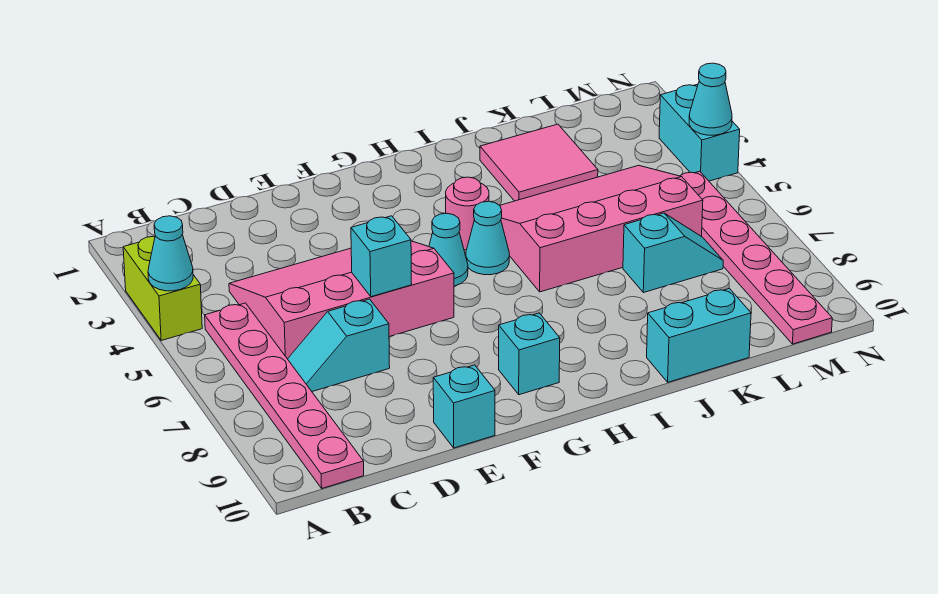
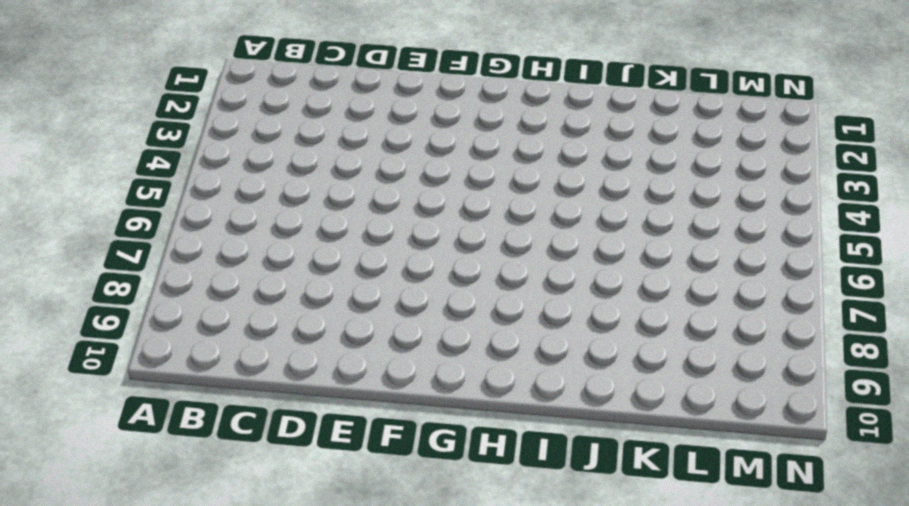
none -> lime brick A3:A4 level 1
none -> pink plate B5:B10 level 1
none -> pink slope C4:F6 level 1 top 6

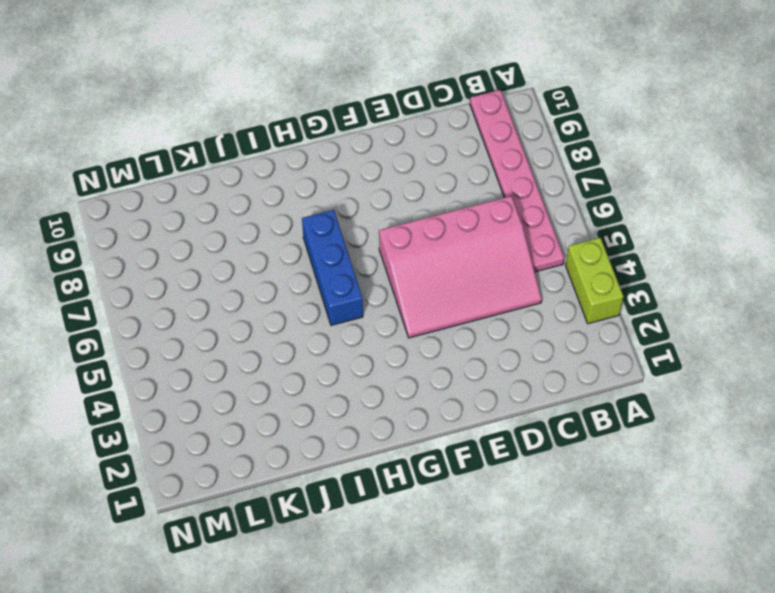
blue brick H5:H7 level 1 -> cyan cone H5 level 1
none -> cyan slope C7:D7 level 1 top D
none -> cyan brick E10 level 1
none -> cyan cone G5 level 1

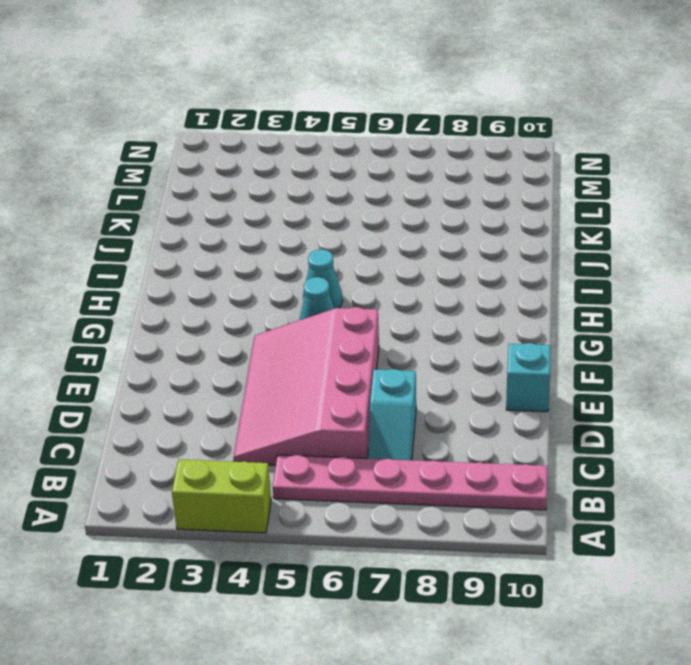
none -> cyan brick G9 level 1
none -> pink round brick H4 level 1
none -> pink slope I4:L6 level 1 top 6

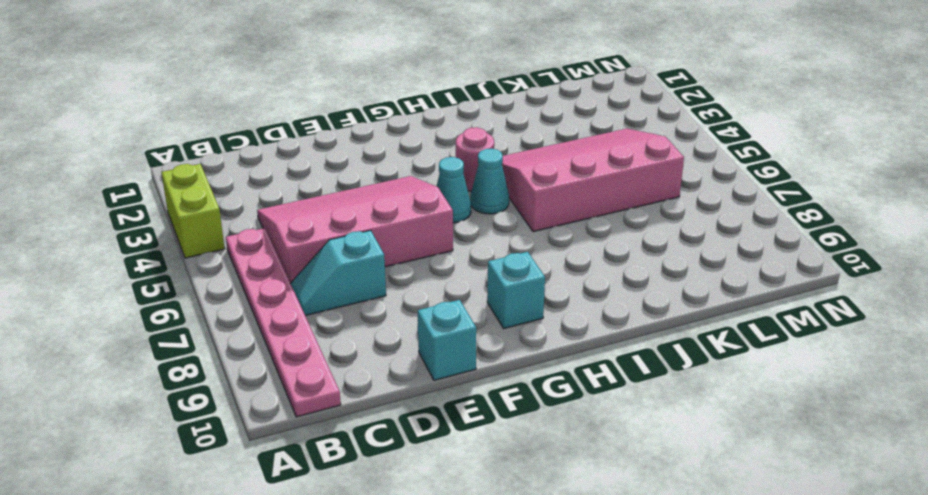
none -> pink tile J2:K3 level 1
none -> cyan brick J10:K10 level 1
none -> cyan slope K7:L7 level 1 top K

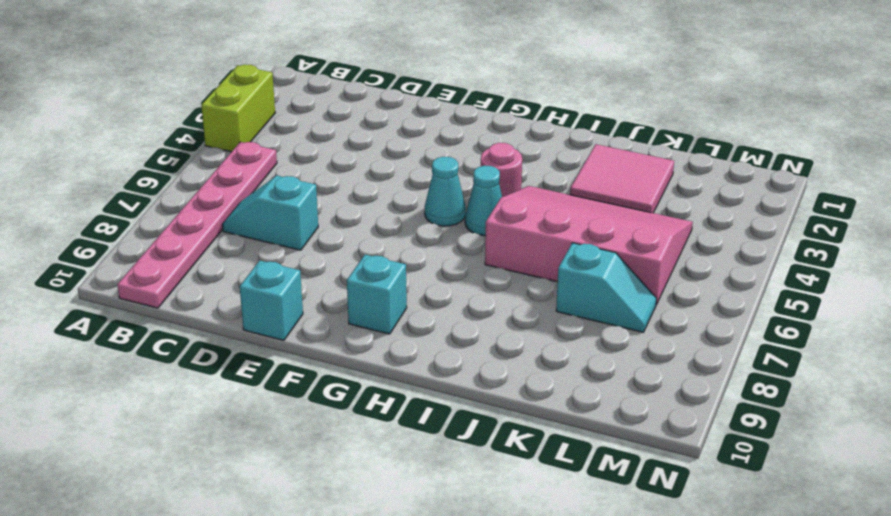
none -> pink slope C4:F6 level 1 top 6
none -> cyan brick J10:K10 level 1
none -> pink plate M5:M10 level 1

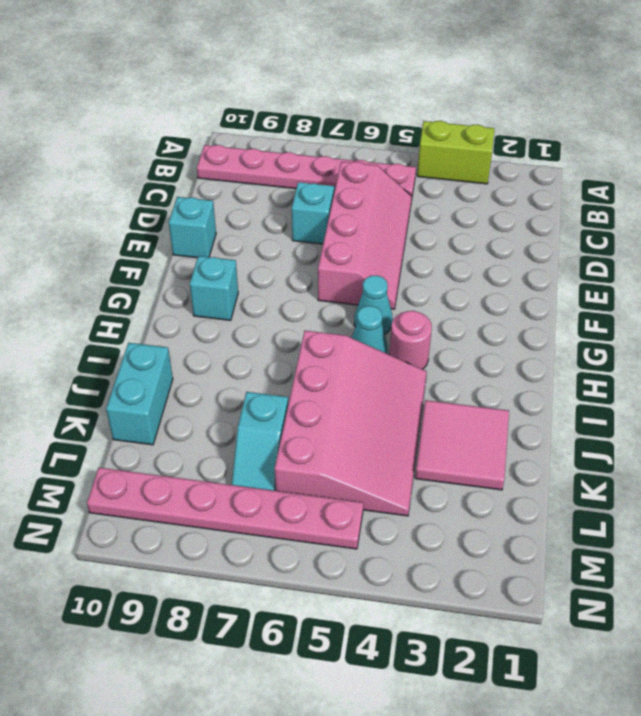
pink slope C5:F6 level 1 top 6 -> pink slope C4:F6 level 1 top 6
none -> cyan brick N3:N4 level 1
none -> cyan cone A4 level 2
none -> cyan brick E6 level 2

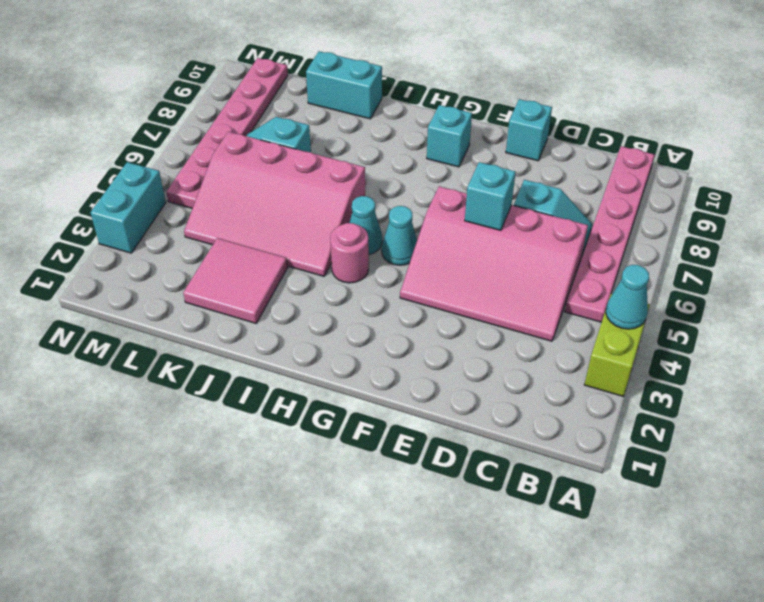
none -> cyan cone N4 level 2

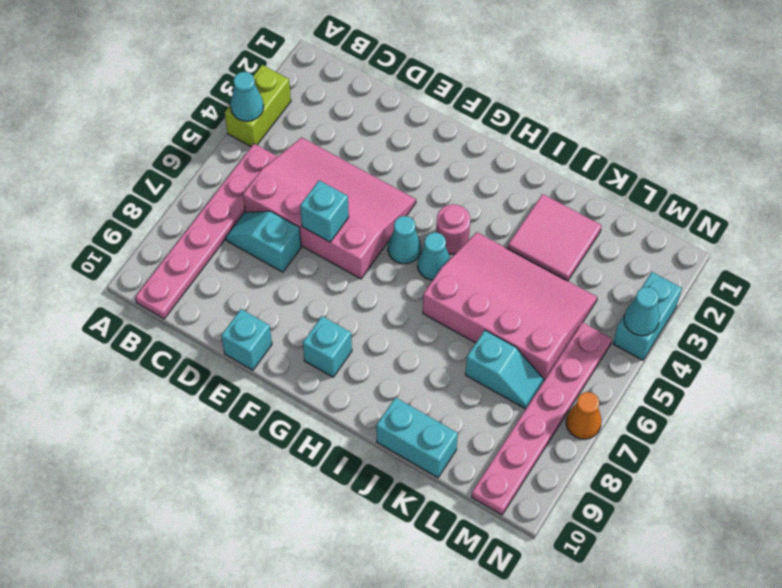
orange cone N7 level 1 -> none

